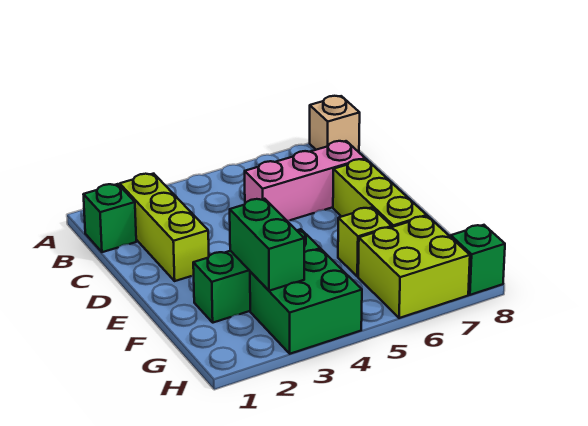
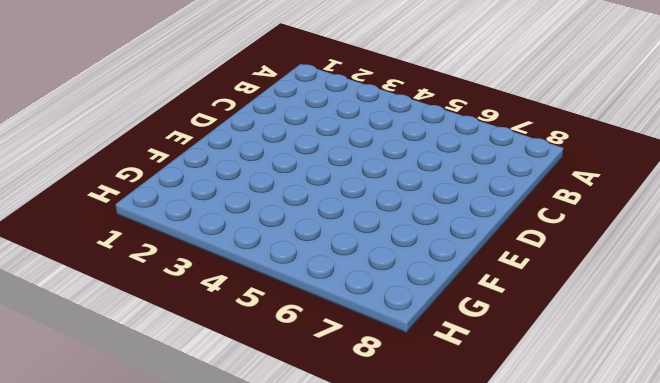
none -> tan brick A8 level 1
none -> green brick B1 level 1

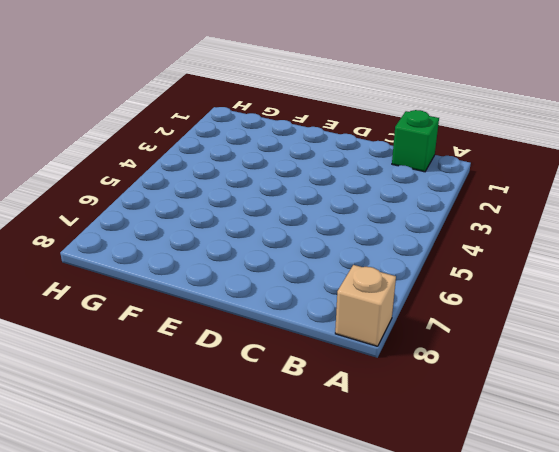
none -> lime brick B2:D2 level 1
none -> pink brick C5:C7 level 1

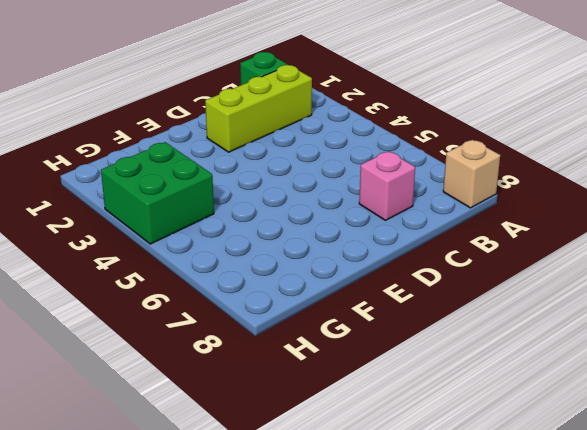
pink brick C7 level 1 -> pink brick C5:C7 level 1
none -> lime brick D7:F7 level 1
none -> green brick F2:F4 level 1

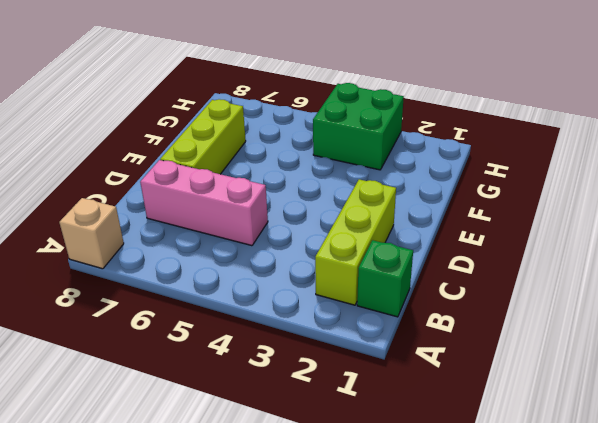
none -> green brick F2:F4 level 1
none -> lime brick F6 level 1

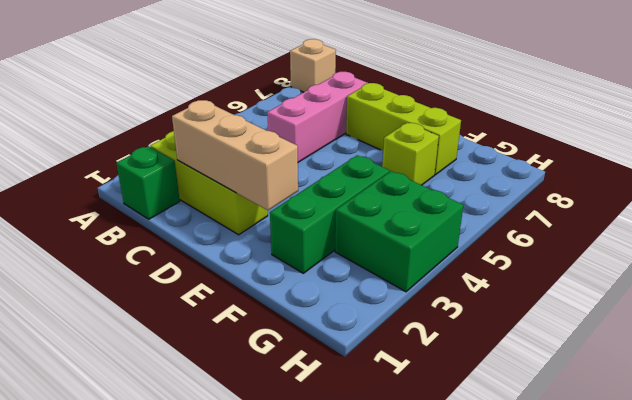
tan brick C2:E2 level 2 -> none
none -> lime brick G6:H7 level 1
none -> green brick H8 level 1

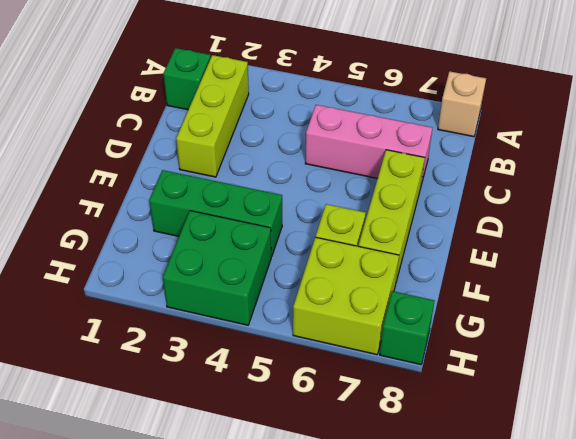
none -> green brick F3:G3 level 2

